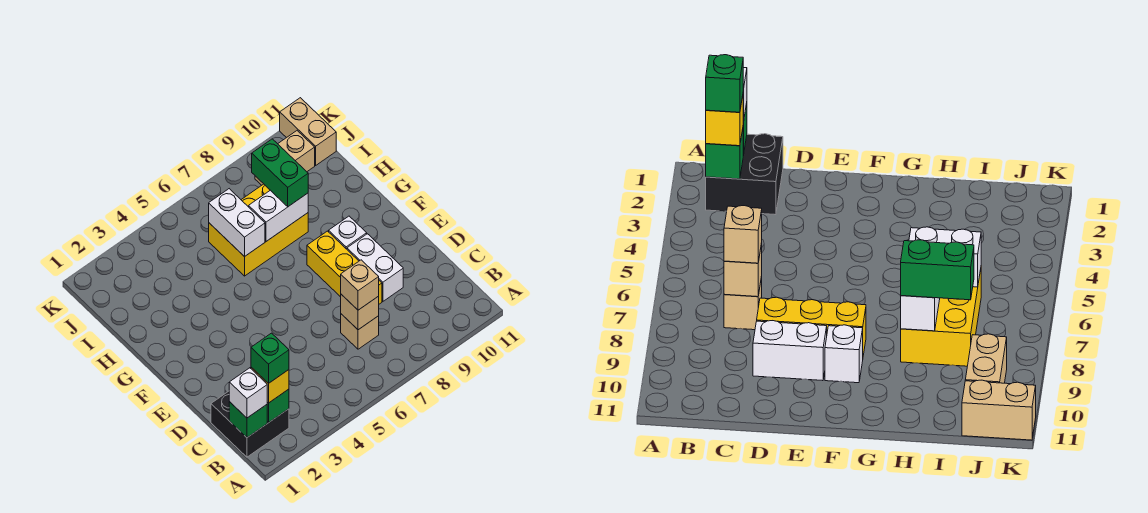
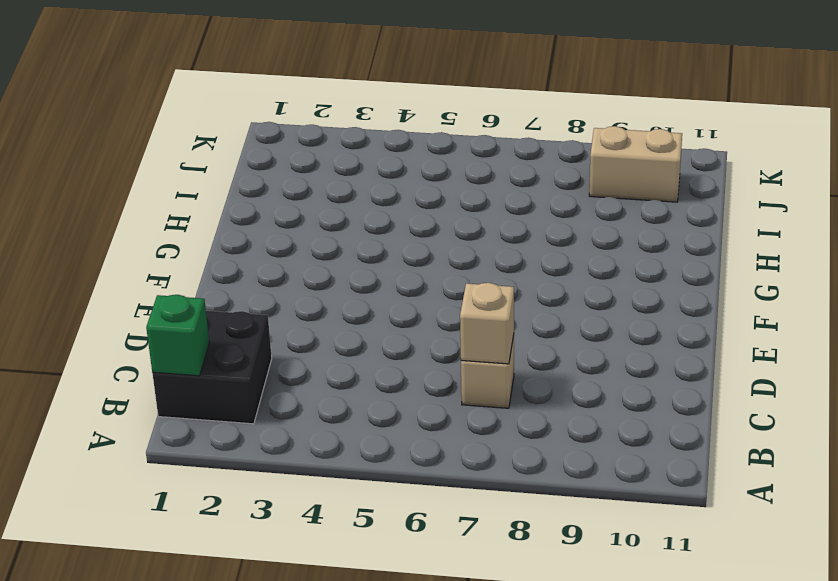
none -> yellow brick D8:F8 level 1
none -> white brick D9:E9 level 1
none -> white brick F9 level 1

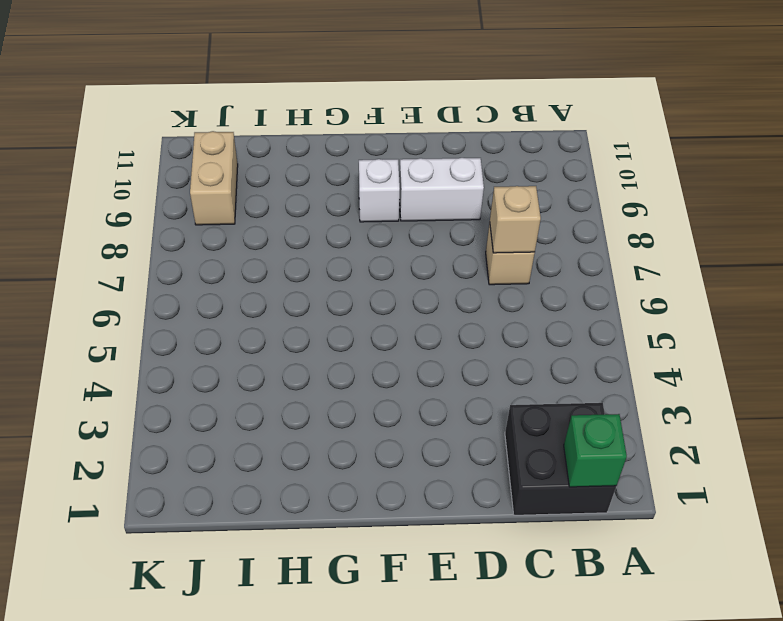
none -> yellow brick D8:F8 level 1
none -> yellow brick H6:I8 level 1
none -> tan brick J11:K11 level 1

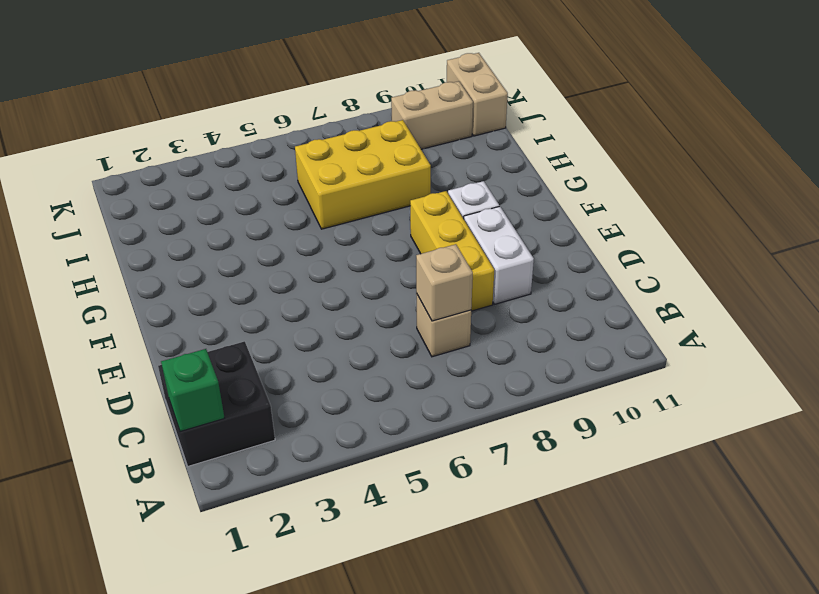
none -> green brick B2 level 2
none -> white brick H6:I6 level 2
none -> white brick H7:H8 level 2

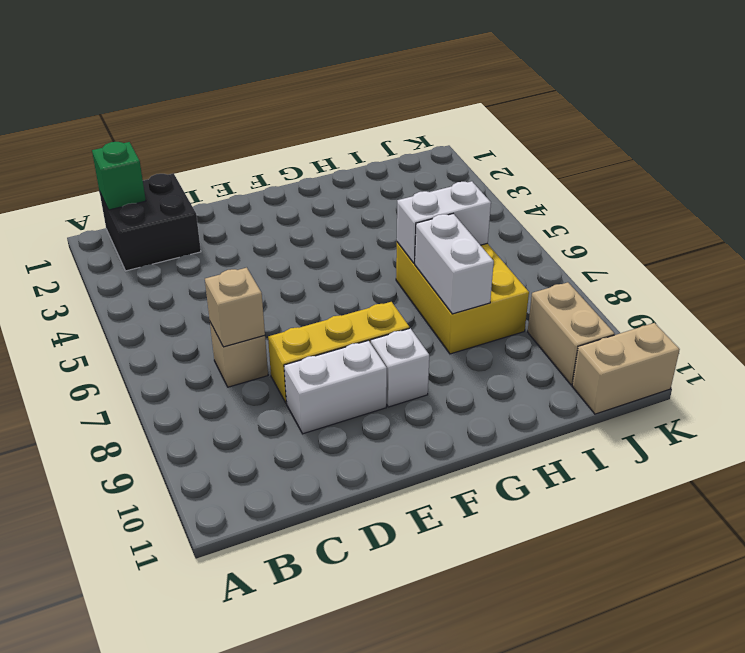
none -> green brick B2 level 2
none -> white brick B1 level 3
none -> yellow brick B2 level 3

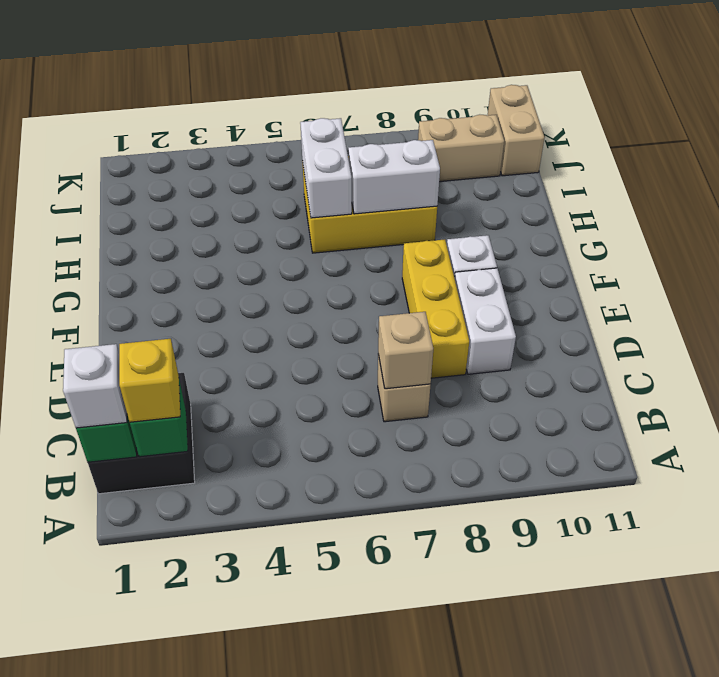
none -> tan brick C7 level 3
none -> green brick H8:I8 level 3
none -> green brick B2 level 4

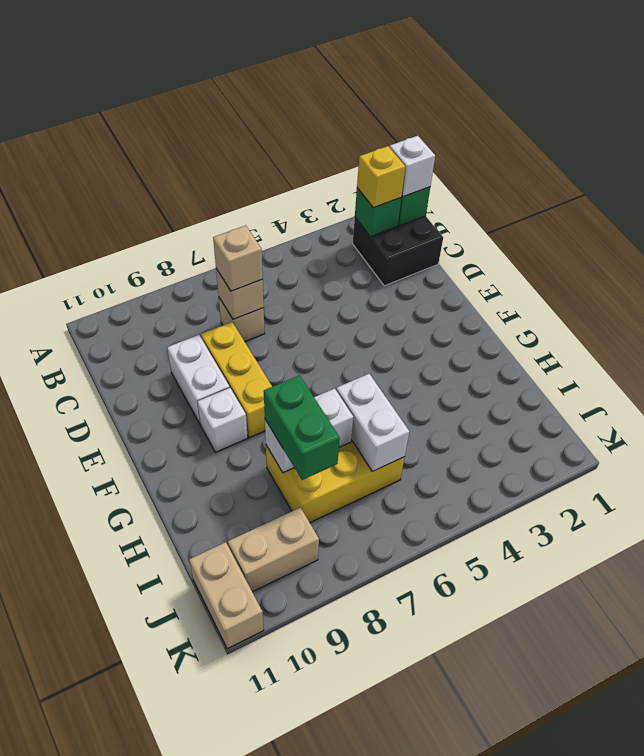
none -> green brick B2 level 4

